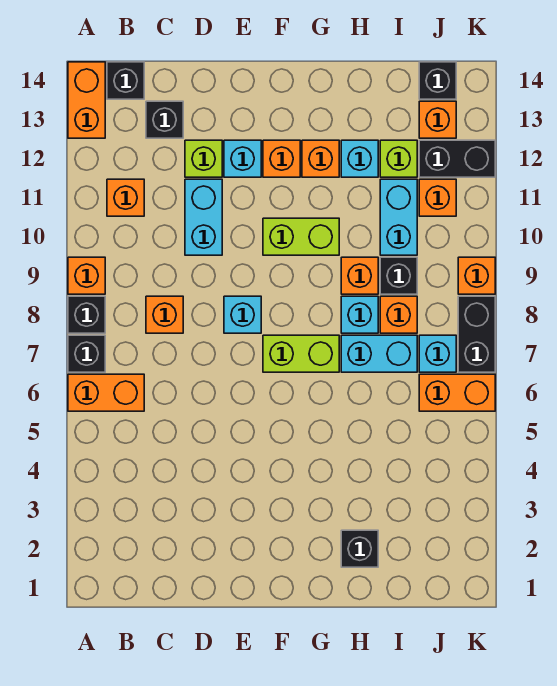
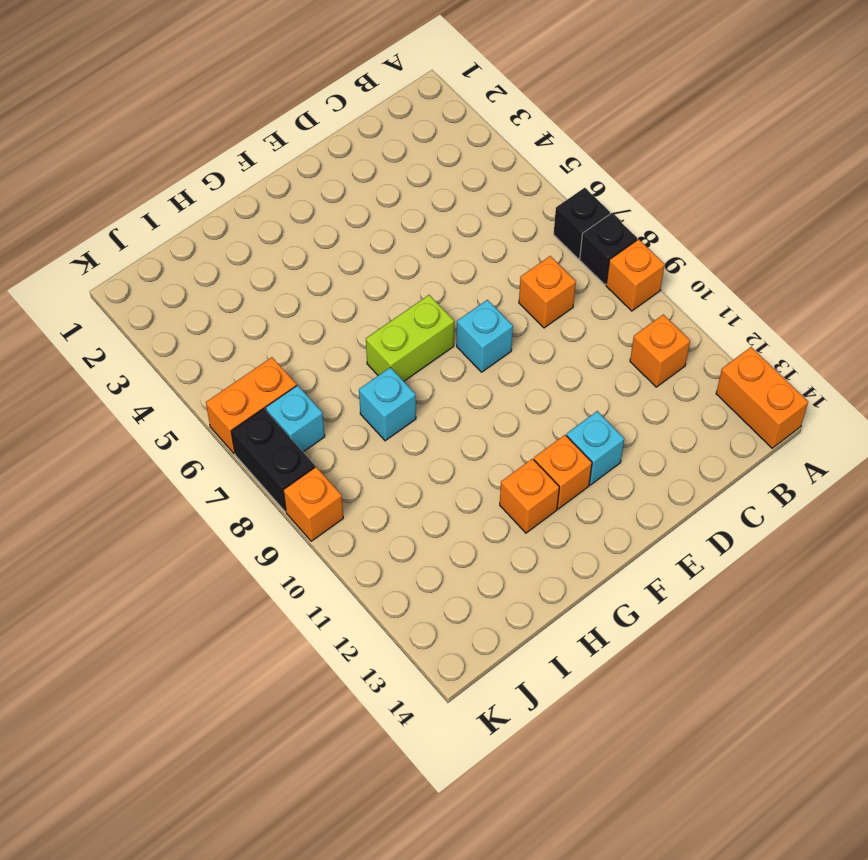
none -> orange brick A6:B6 level 1
none -> black brick B14 level 1
none -> black brick C13 level 1
none -> cyan brick D10:D11 level 1

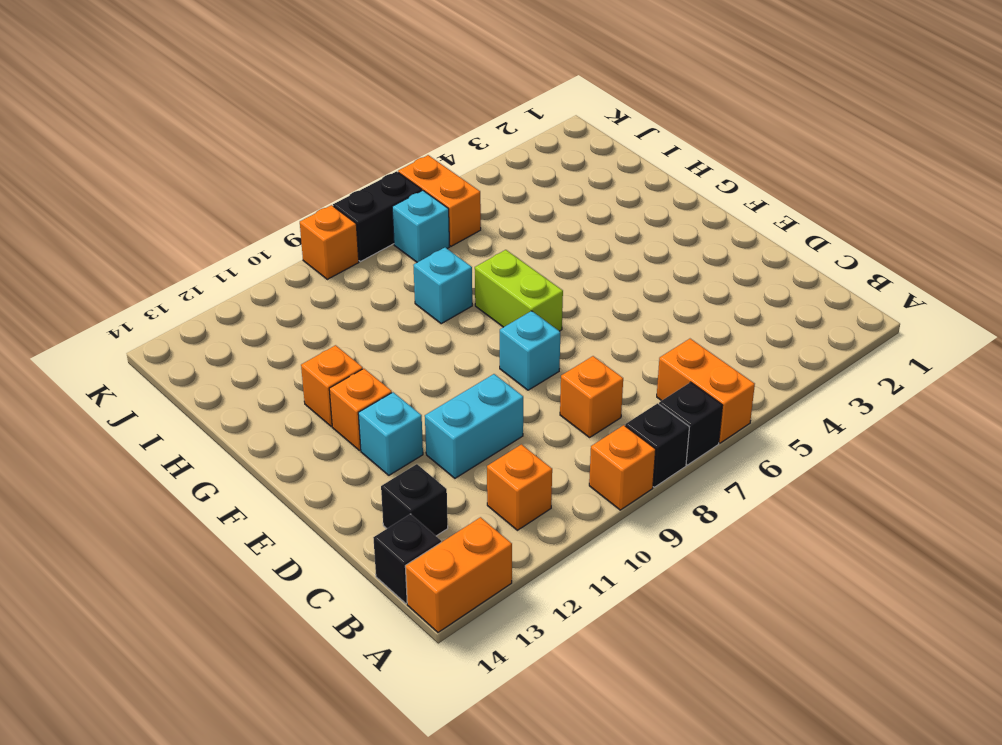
none -> lime brick D12 level 1
none -> lime brick F10:G10 level 1
none -> black brick H2 level 1
none -> cyan brick H7:I7 level 1

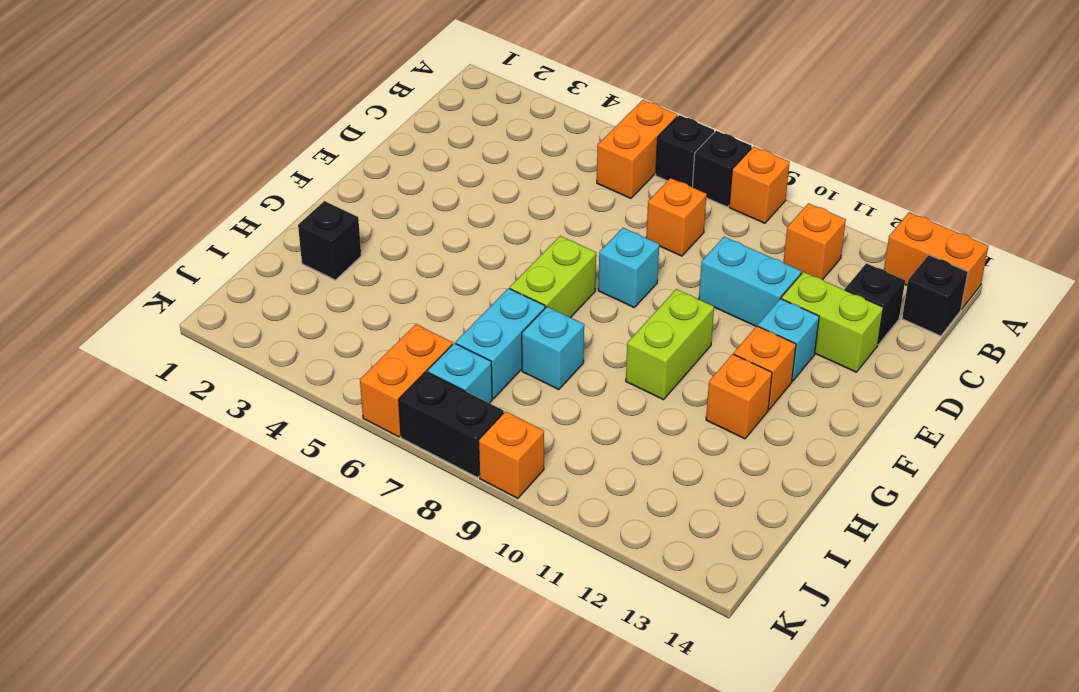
lime brick D12:D13 level 1 -> lime brick D12 level 1
none -> orange brick H9 level 1
none -> cyan brick H12 level 1
none -> orange brick I8 level 1
none -> black brick I9 level 1

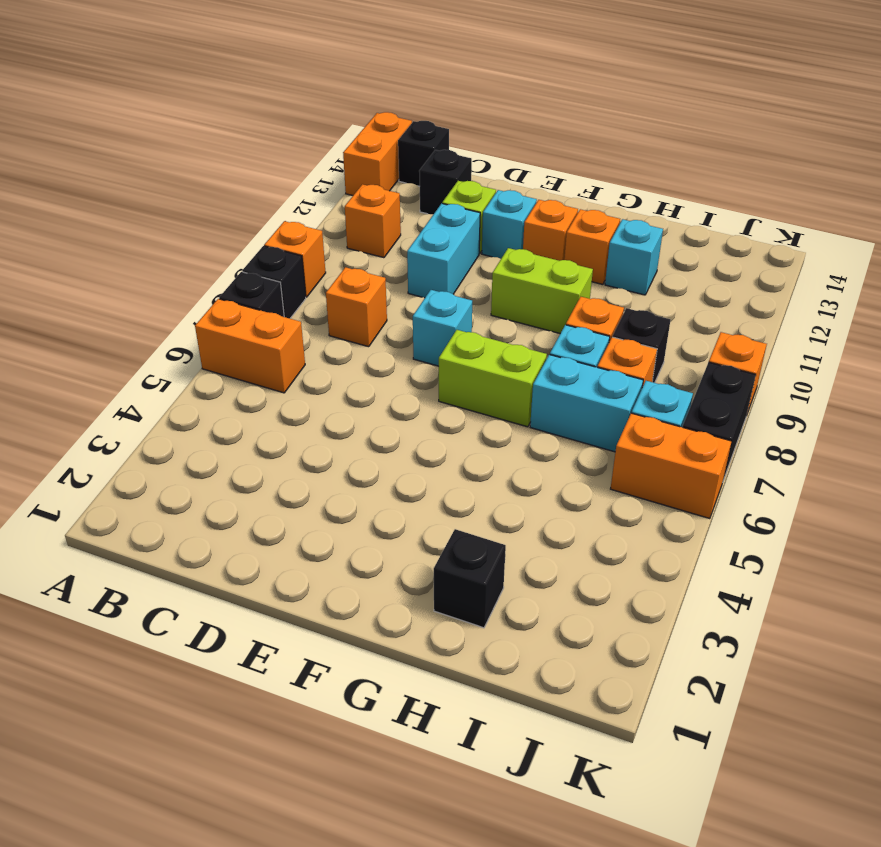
none -> cyan brick I10:I11 level 1
none -> lime brick I12 level 1
none -> orange brick J11 level 1
none -> black brick J12:K12 level 1

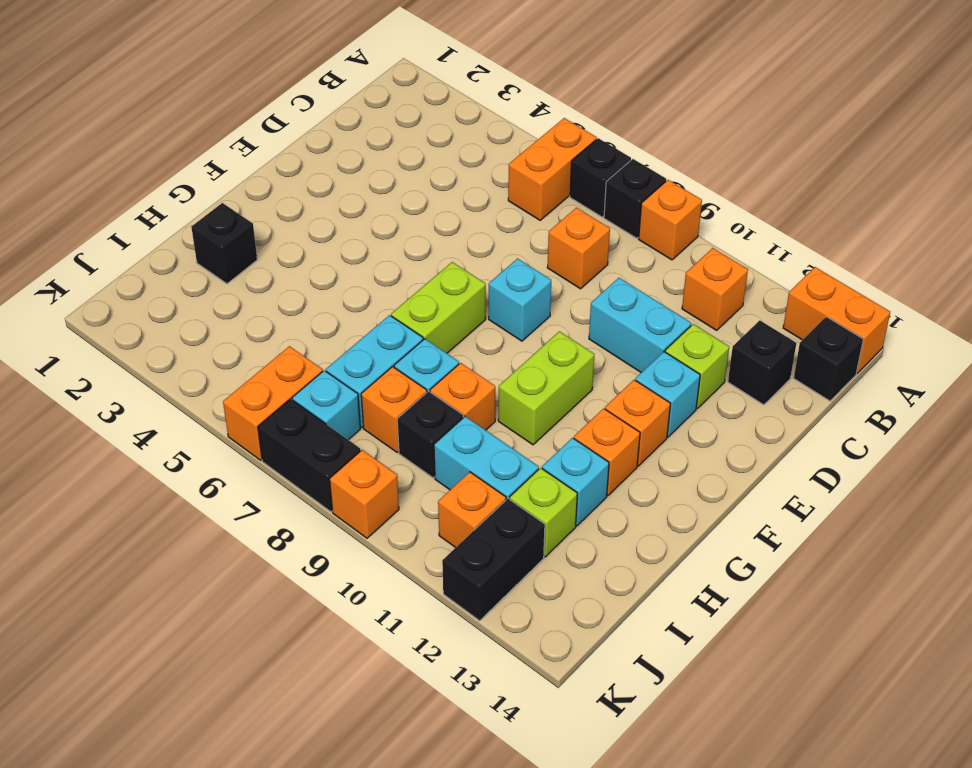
none -> orange brick J13 level 1
none -> black brick J14 level 1

